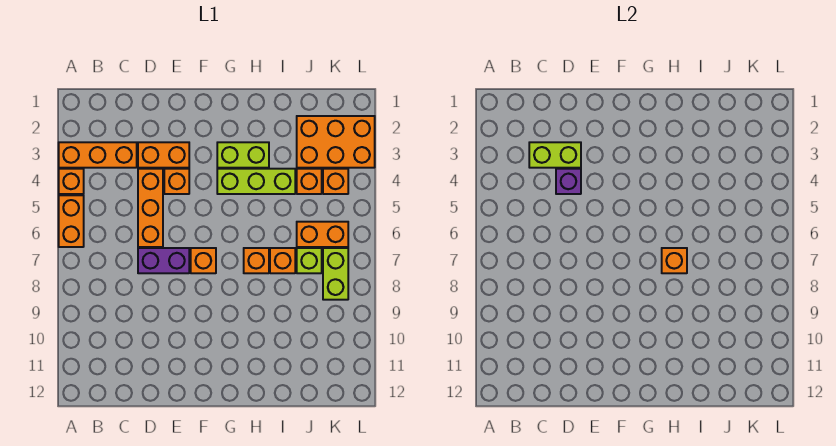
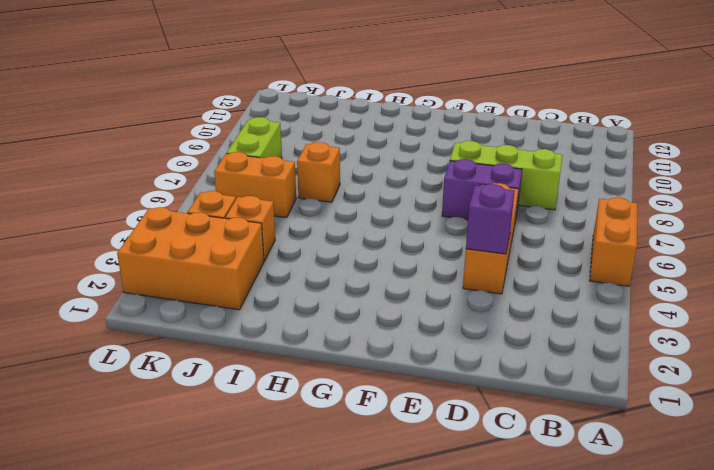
lime brick C8:E8 level 1 -> lime brick G4:I4 level 1
none -> orange brick A3:C3 level 1
none -> orange brick A4 level 1
none -> orange brick D3:E3 level 1

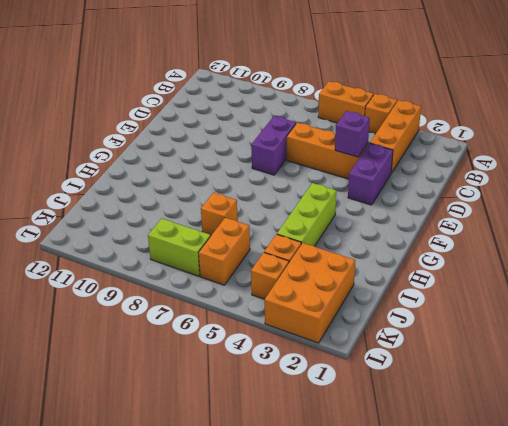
purple brick D3:E3 level 1 -> orange brick D3:E3 level 1
none -> orange brick E4 level 1
none -> orange brick F7 level 1
none -> lime brick G3:H3 level 1

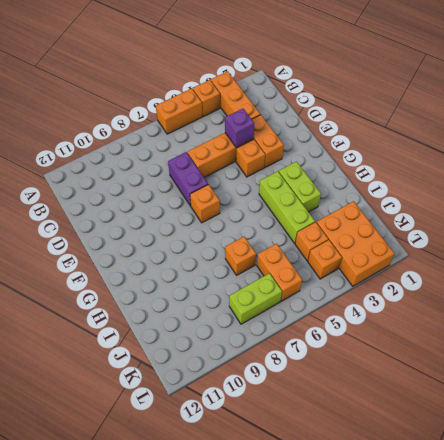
none -> orange brick H7 level 1
none -> lime brick J7 level 1
none -> lime brick C3:D3 level 2

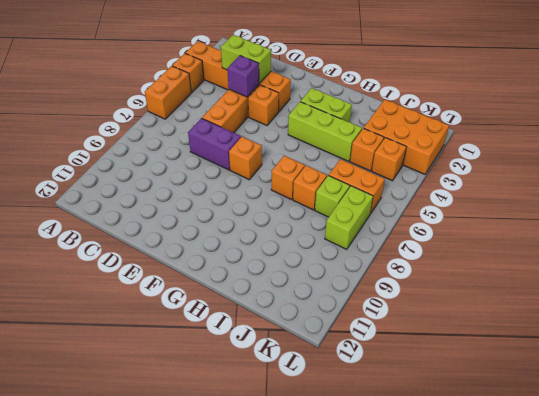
none -> orange brick H7 level 2

